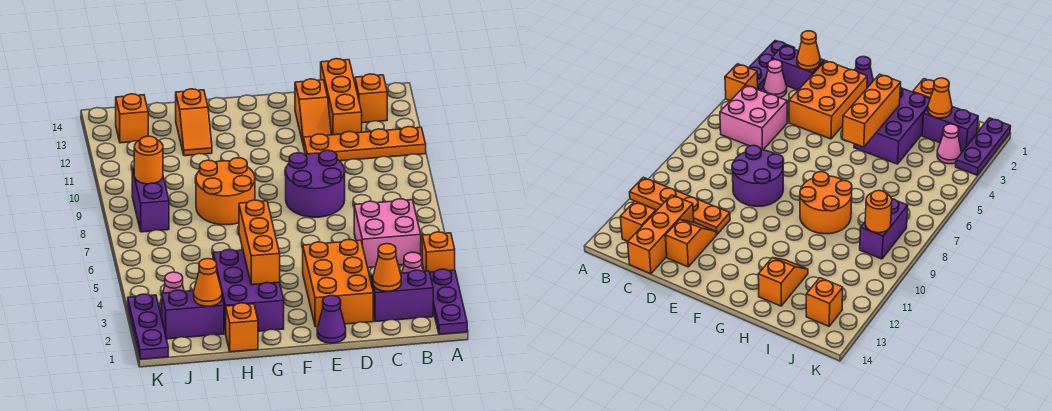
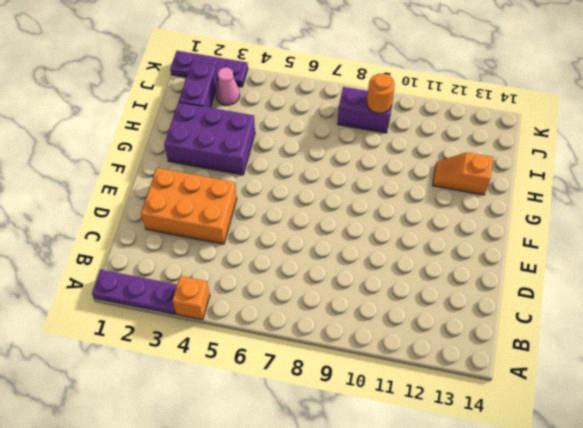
none -> orange plate A11:D11 level 1
none -> purple brick B2:C2 level 1
none -> pink cone B3 level 1

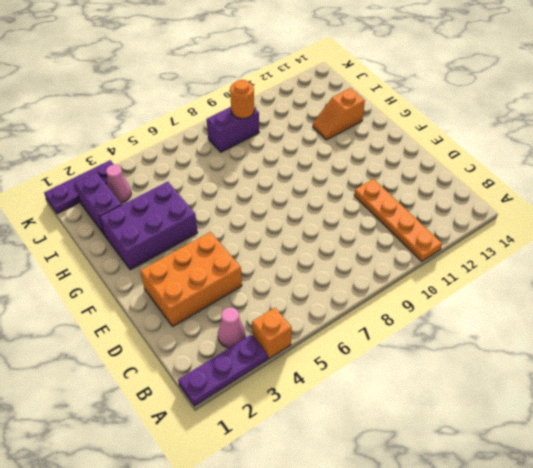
none -> purple brick B2:C2 level 1
none -> pink brick B5:C6 level 1
none -> orange brick B13 level 1

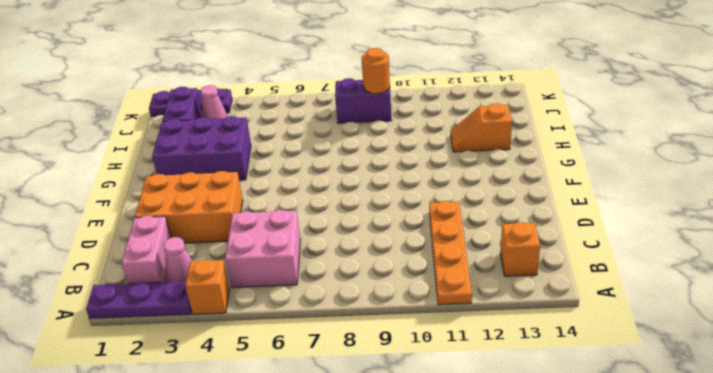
pink brick B2:C2 level 1 -> purple brick B2:C2 level 1
none -> orange brick C12:C14 level 1
none -> purple round brick D8:E9 level 1
none -> orange slope D12:D13 level 1 top 13

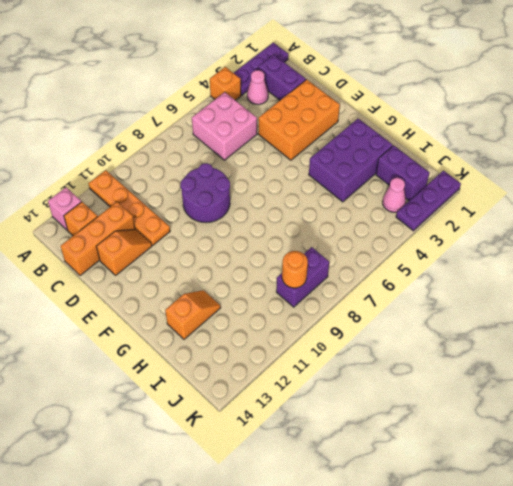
pink brick A13 level 1 -> none
none -> purple cone E1 level 1
none -> orange round brick G8:H9 level 1
none -> orange brick H1 level 1

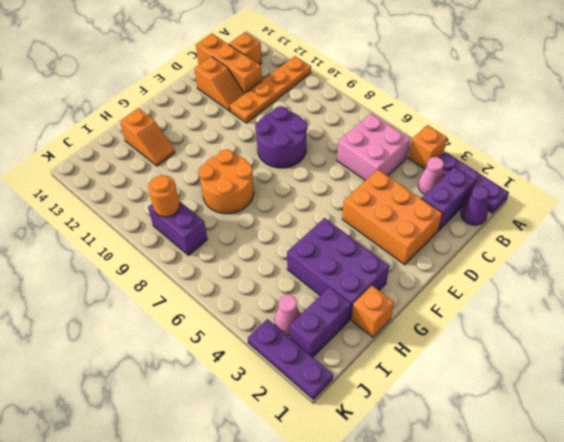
purple cone B1 level 1 -> purple cone E1 level 1
none -> orange brick J13 level 1
none -> orange cone C2 level 2
none -> orange brick G3:G5 level 2

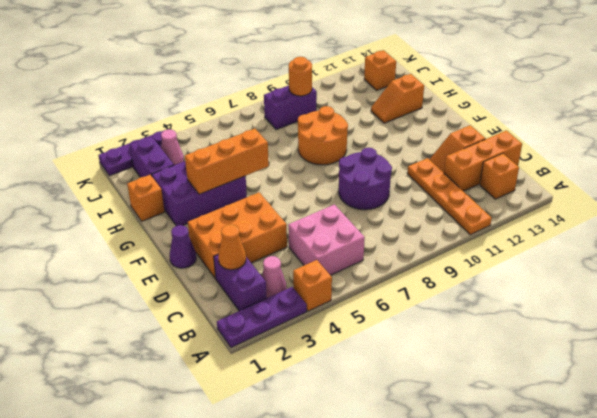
none -> orange cone I2 level 2

